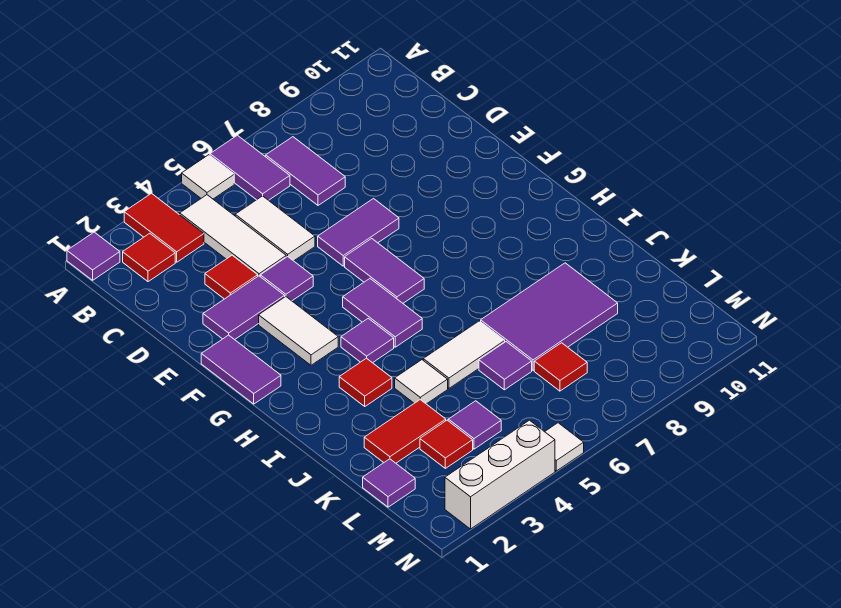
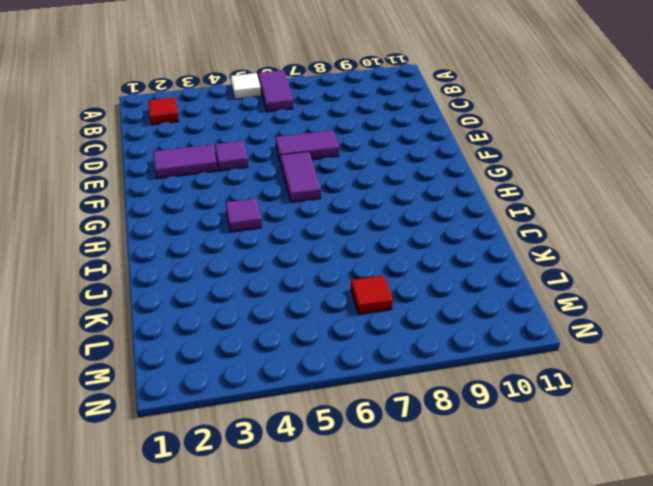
none -> purple tile A1 level 1
none -> red tile A3:B3 level 1
none -> white tile B4:D4 level 1

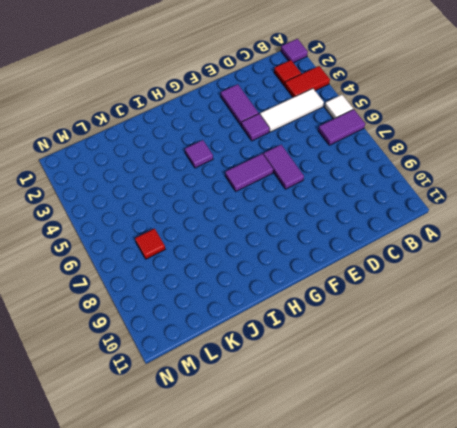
none -> purple tile B7:C7 level 1
none -> white tile C5:D5 level 1
none -> red tile D3 level 1

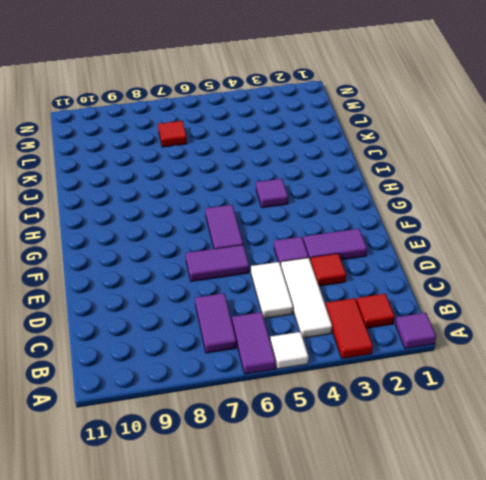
none -> purple tile F1:G1 level 1
none -> white tile F3:G3 level 1
none -> purple tile G5:H5 level 1

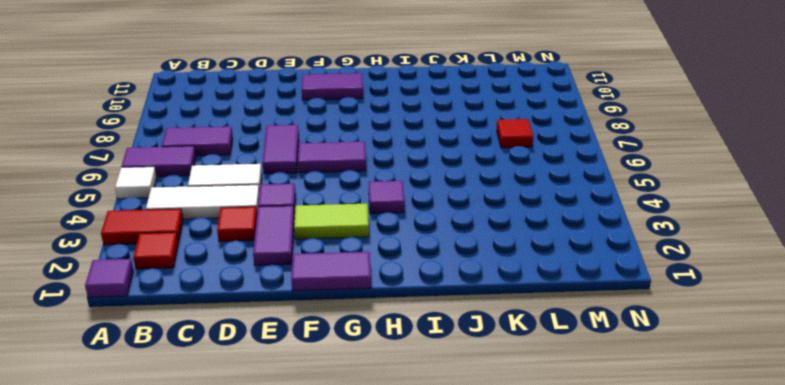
lime tile F3:G3 level 1 -> white tile F3:G3 level 1
purple tile F10:G10 level 1 -> purple tile G5:H5 level 1
none -> red tile I3 level 1
none -> white tile J4 level 1
none -> white tile J5:J6 level 1

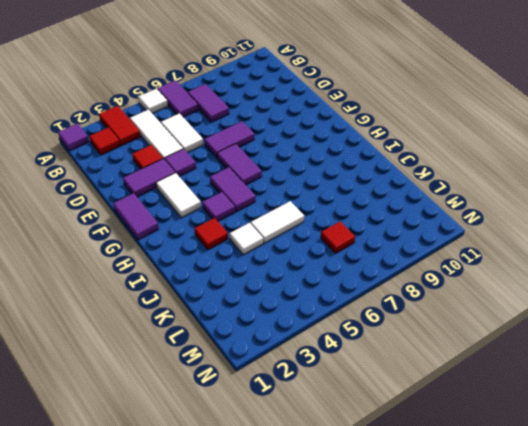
none -> purple tile J7:K9 level 1
none -> red tile K2:K3 level 1
none -> purple tile K6 level 1

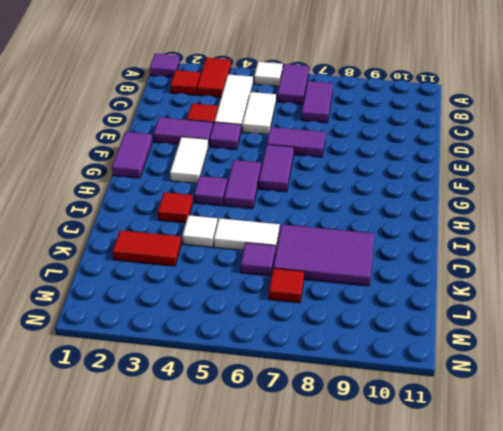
none -> purple tile L1 level 1
none -> red tile L3 level 1
none -> purple tile L4 level 1

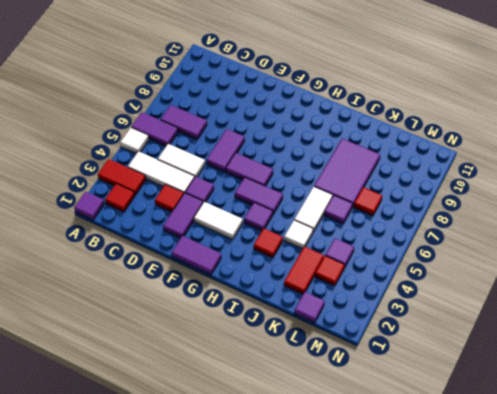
none -> white brick N2:N4 level 1
none -> white tile N5 level 1

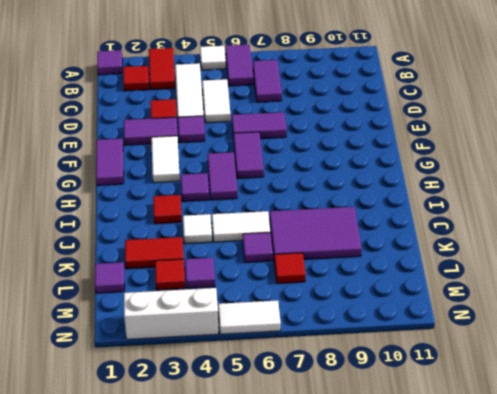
white tile N5:N6 level 1 -> white tile N5 level 1

